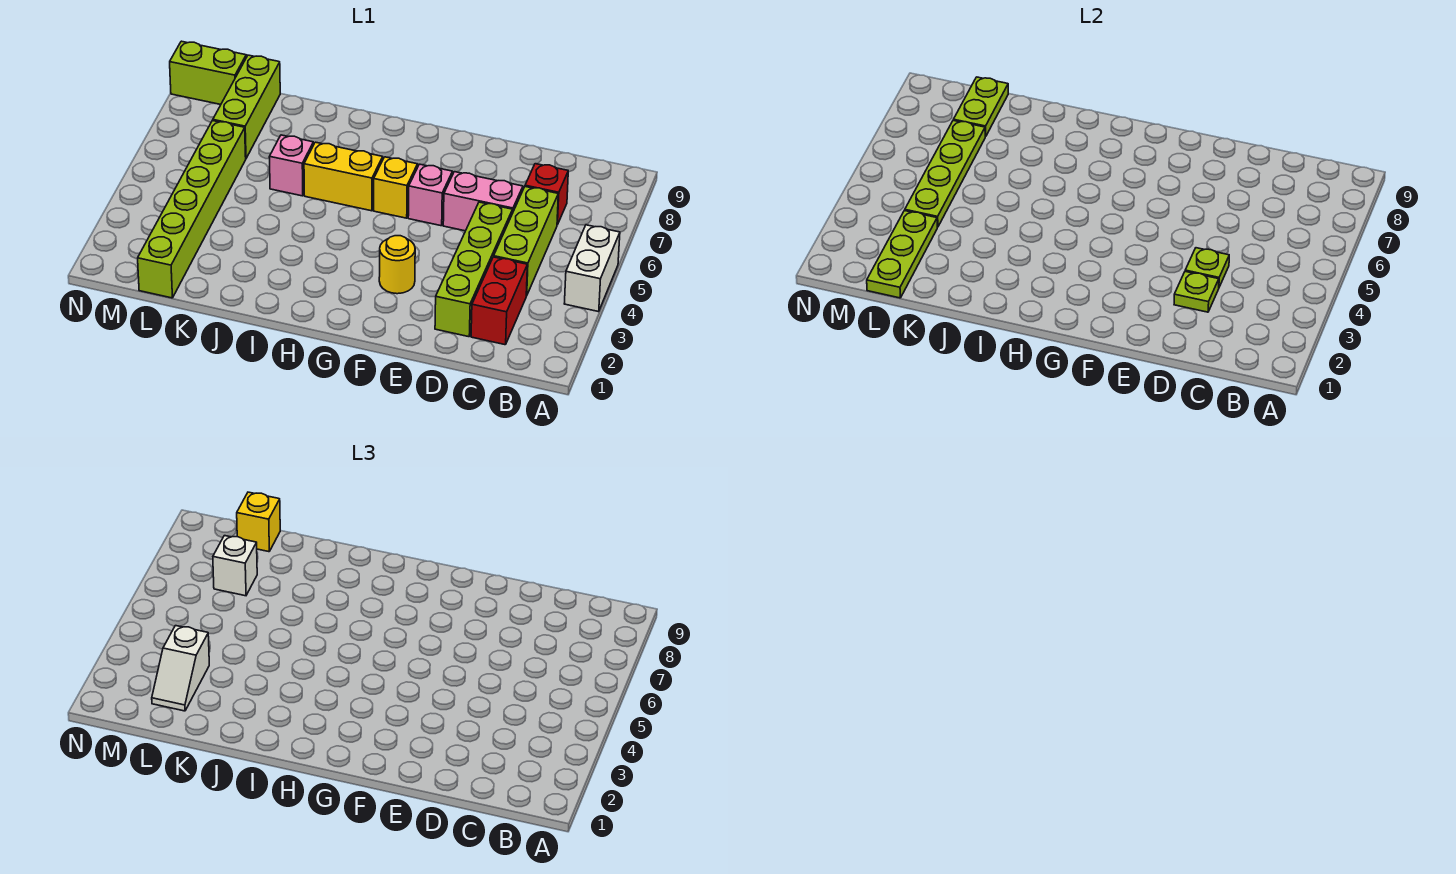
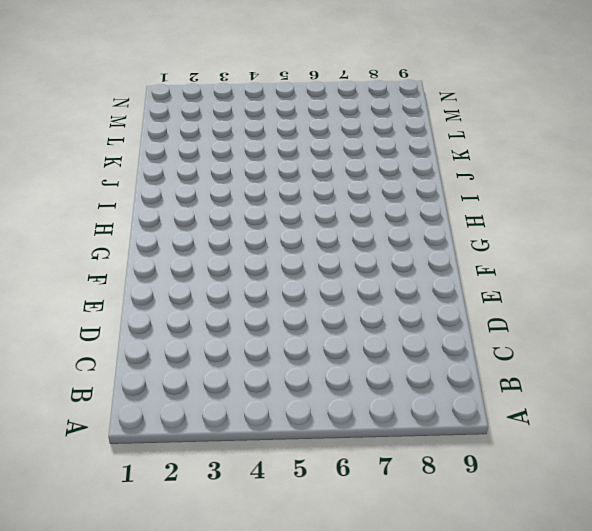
none -> white brick A4:A5 level 1
none -> red brick C2:C3 level 1
none -> lime brick C4:C6 level 1

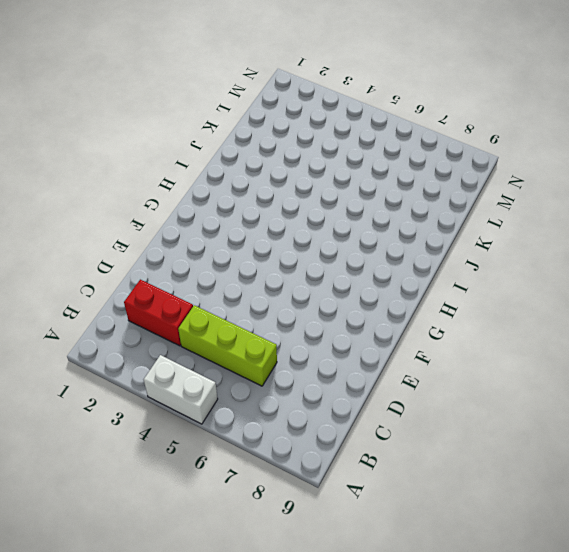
none -> red brick C7 level 1
none -> lime brick D2:D5 level 1
none -> pink brick D6:E6 level 1

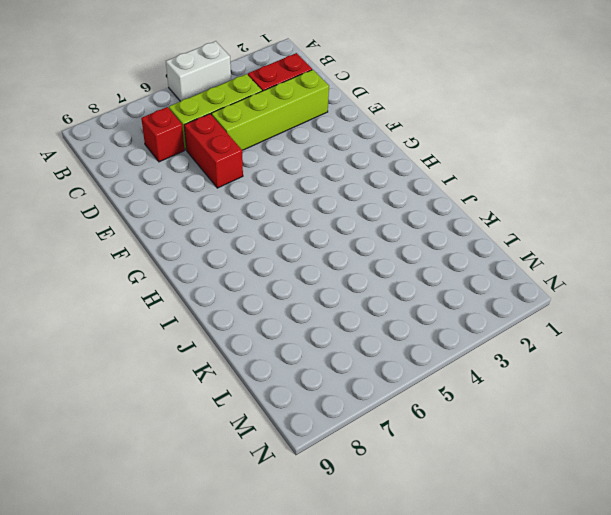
red brick D6:E6 level 1 -> pink brick D6:E6 level 1
none -> yellow round brick F3 level 1
none -> pink brick F6 level 1
none -> yellow brick G6 level 1

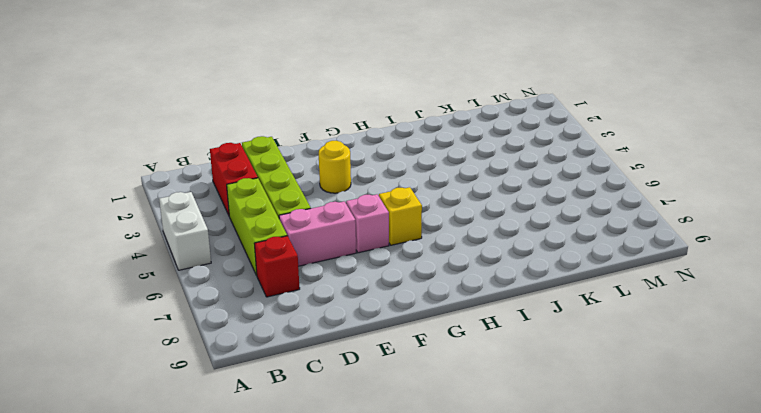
none -> yellow brick H6:I6 level 1
none -> pink brick J6 level 1
none -> lime brick L1:L6 level 1

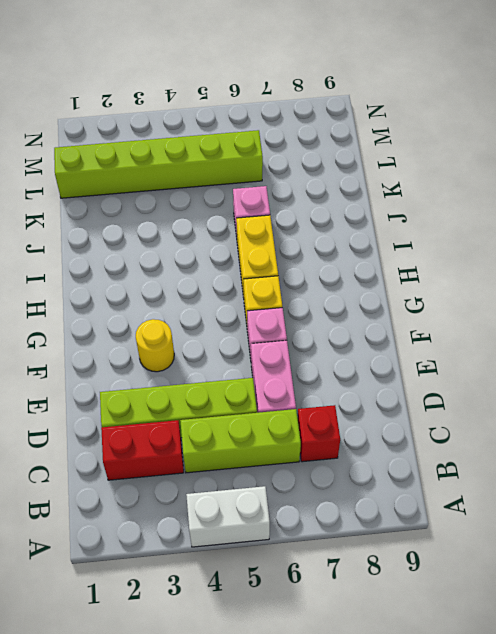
none -> lime brick L7:L9 level 1
none -> lime brick M9:N9 level 1
none -> lime plate D3 level 2

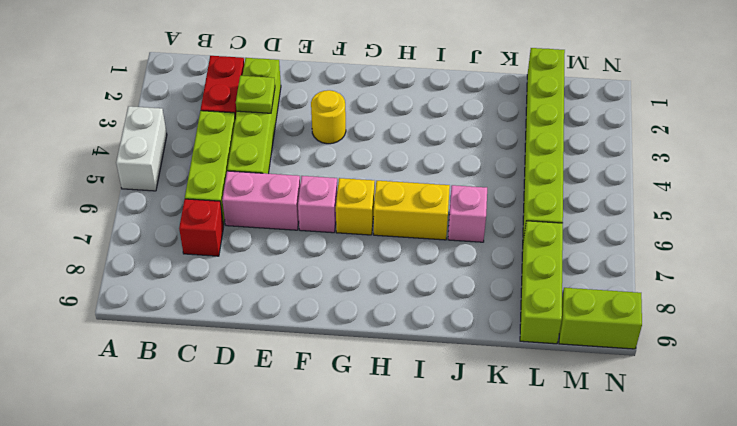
none -> lime plate D4 level 2
none -> lime plate L1:L3 level 2
none -> lime plate L4:L7 level 2

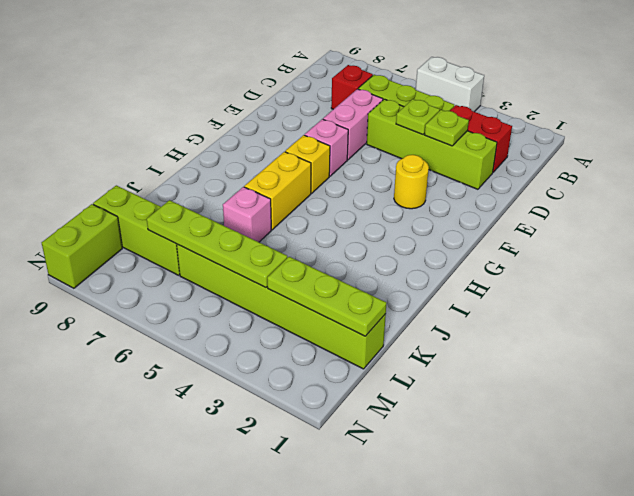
none -> lime plate L8:L9 level 2
none -> white slope L2:L3 level 3 top 3
none -> white brick L7 level 3

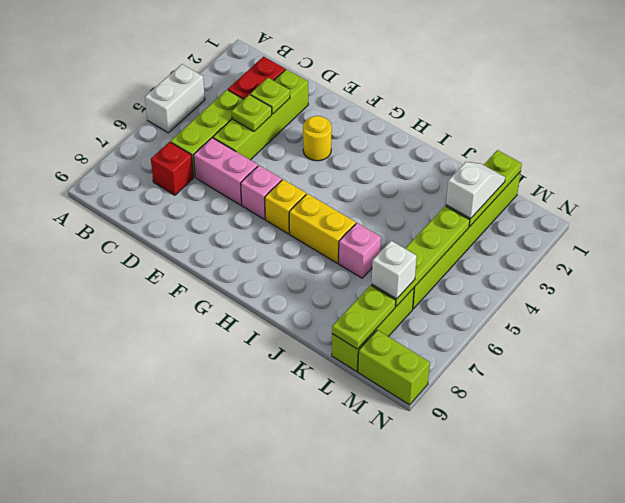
none -> yellow brick L9 level 3

